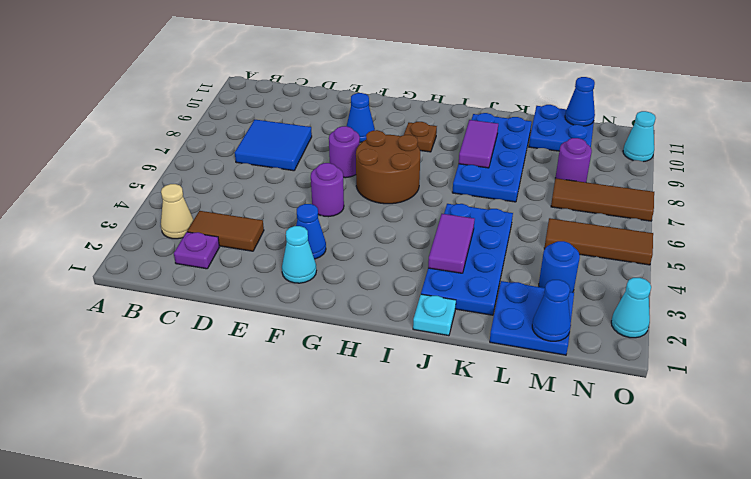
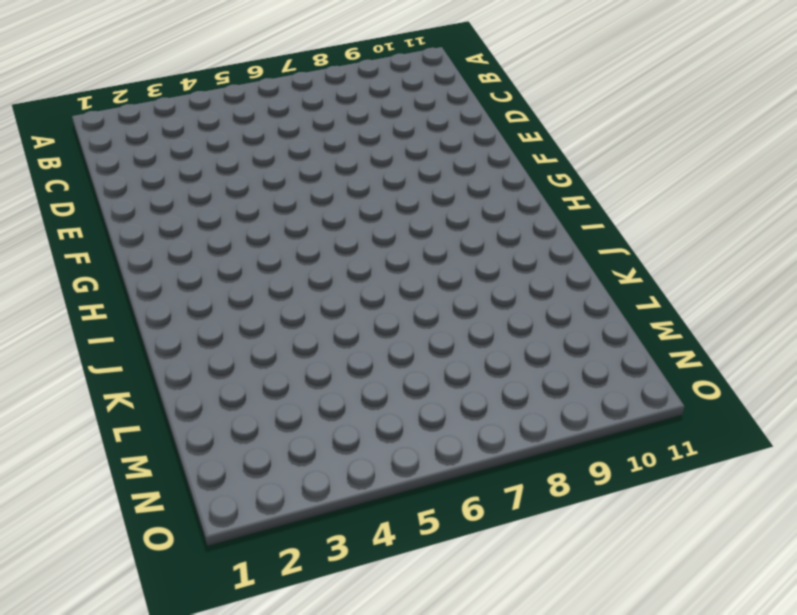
none -> tan cone B3 level 1
none -> purple plate C2 level 1
none -> brown tile C3:D3 level 1

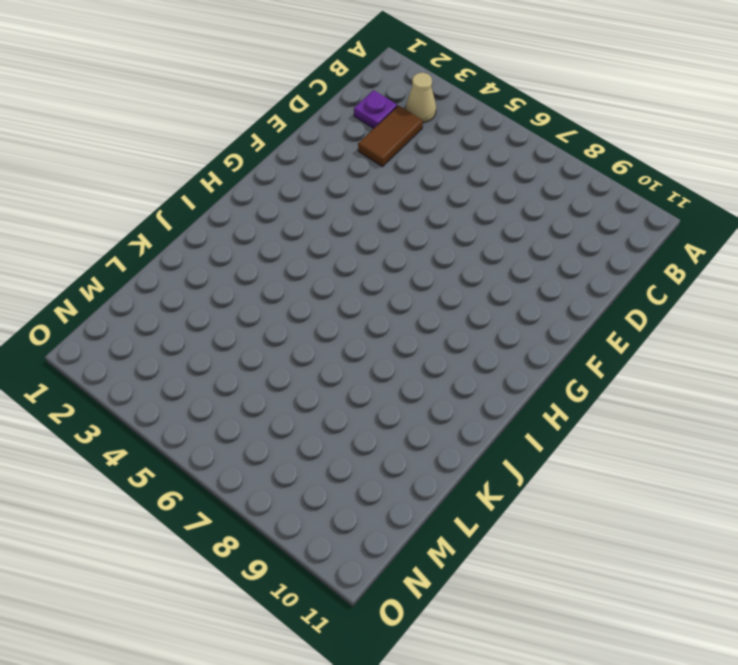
none -> blue tile C7:D8 level 1
none -> cyan cone F2 level 1
none -> blue cone F3 level 1

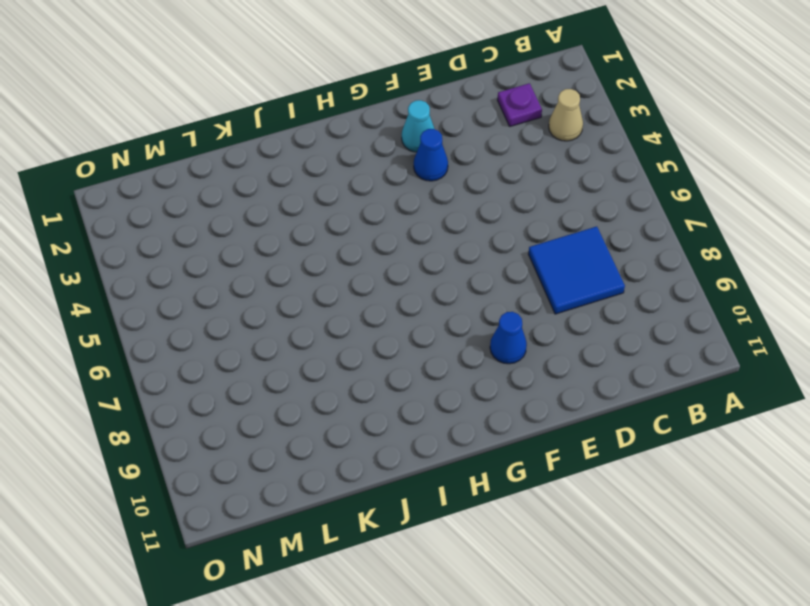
none -> brown tile C3:D3 level 1
none -> purple round brick F5 level 1
none -> purple round brick F7 level 1

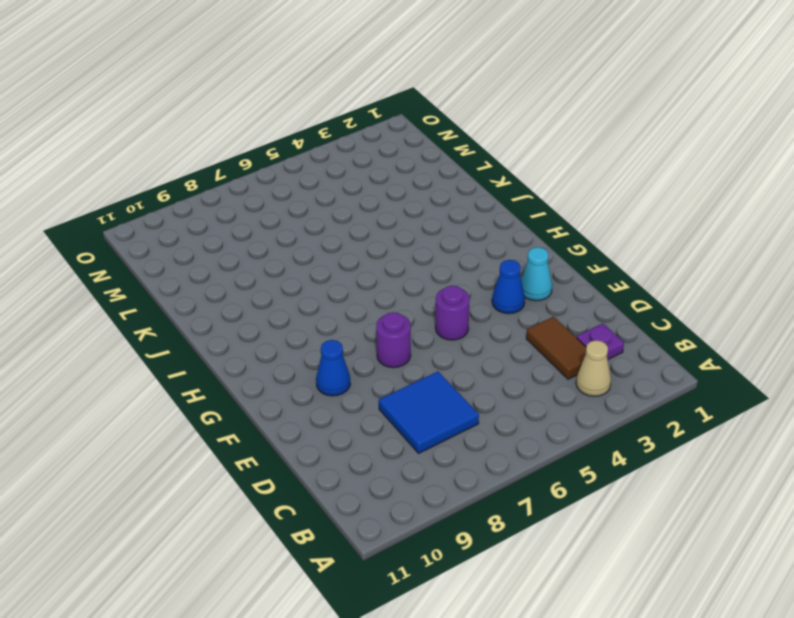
none -> brown round brick G6:H7 level 1
none -> brown plate H9 level 1
none -> cyan plate J1 level 1

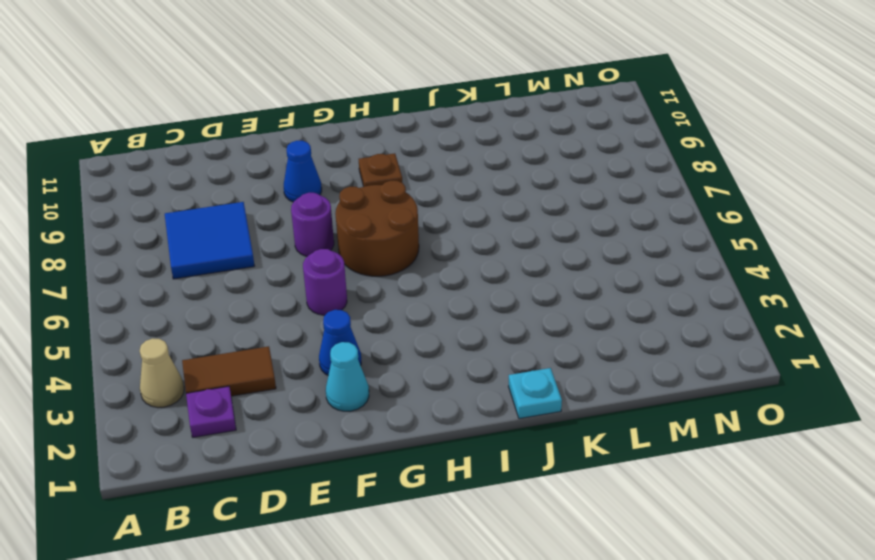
none -> blue plate J2:K5 level 1
none -> blue plate J7:K10 level 1
none -> blue plate L1:M2 level 1

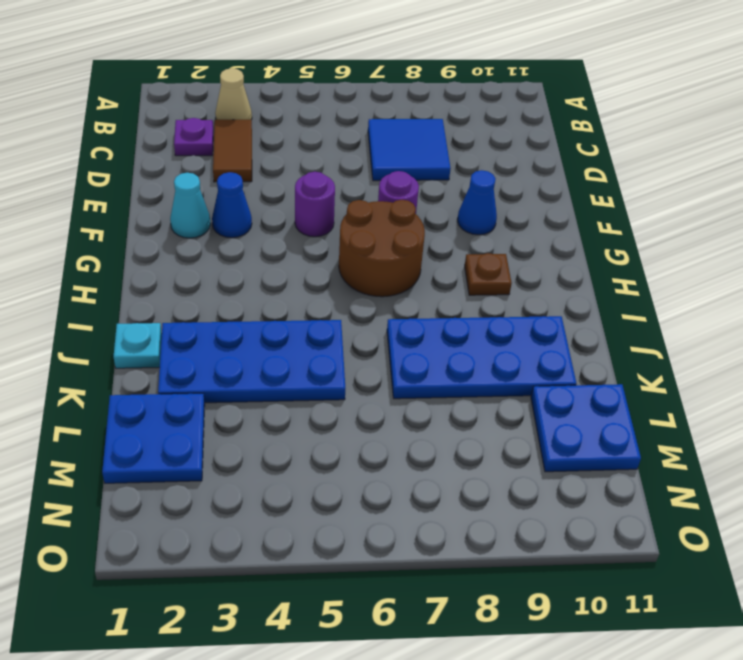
none -> blue round brick M3 level 1
none -> brown tile M5:O5 level 1
none -> brown tile M7:O7 level 1

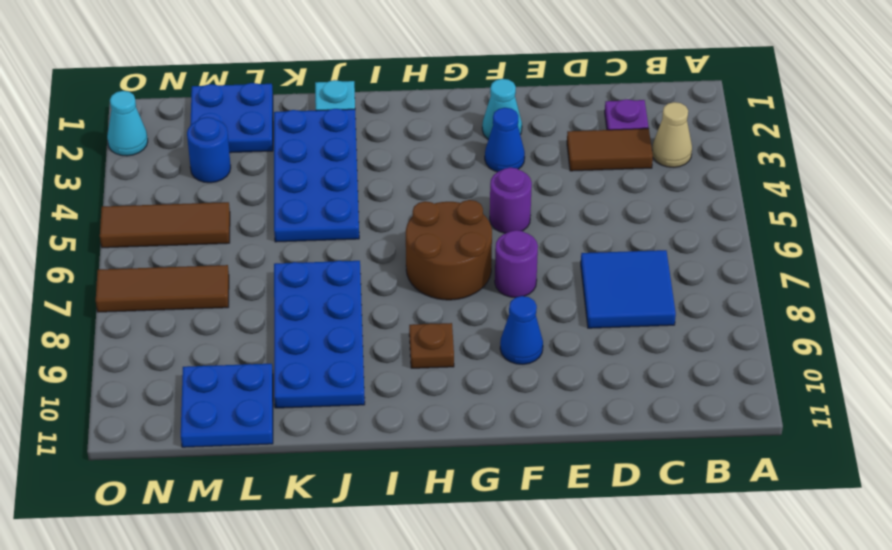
none -> purple round brick M8 level 1
none -> cyan cone O10 level 1
none -> purple tile J3:J4 level 2

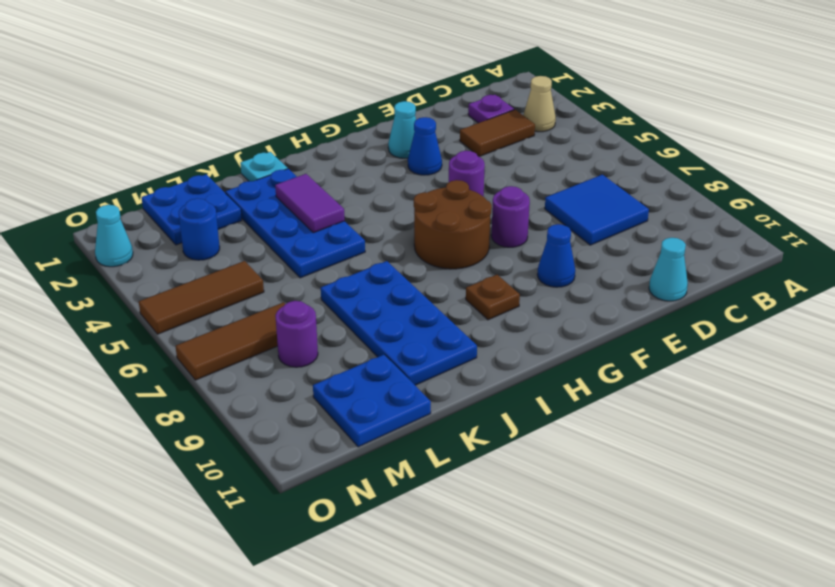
cyan cone D11 level 1 -> cyan cone O10 level 1
none -> purple tile J8:J9 level 2
none -> blue cone M1 level 2
none -> blue cone M11 level 2

